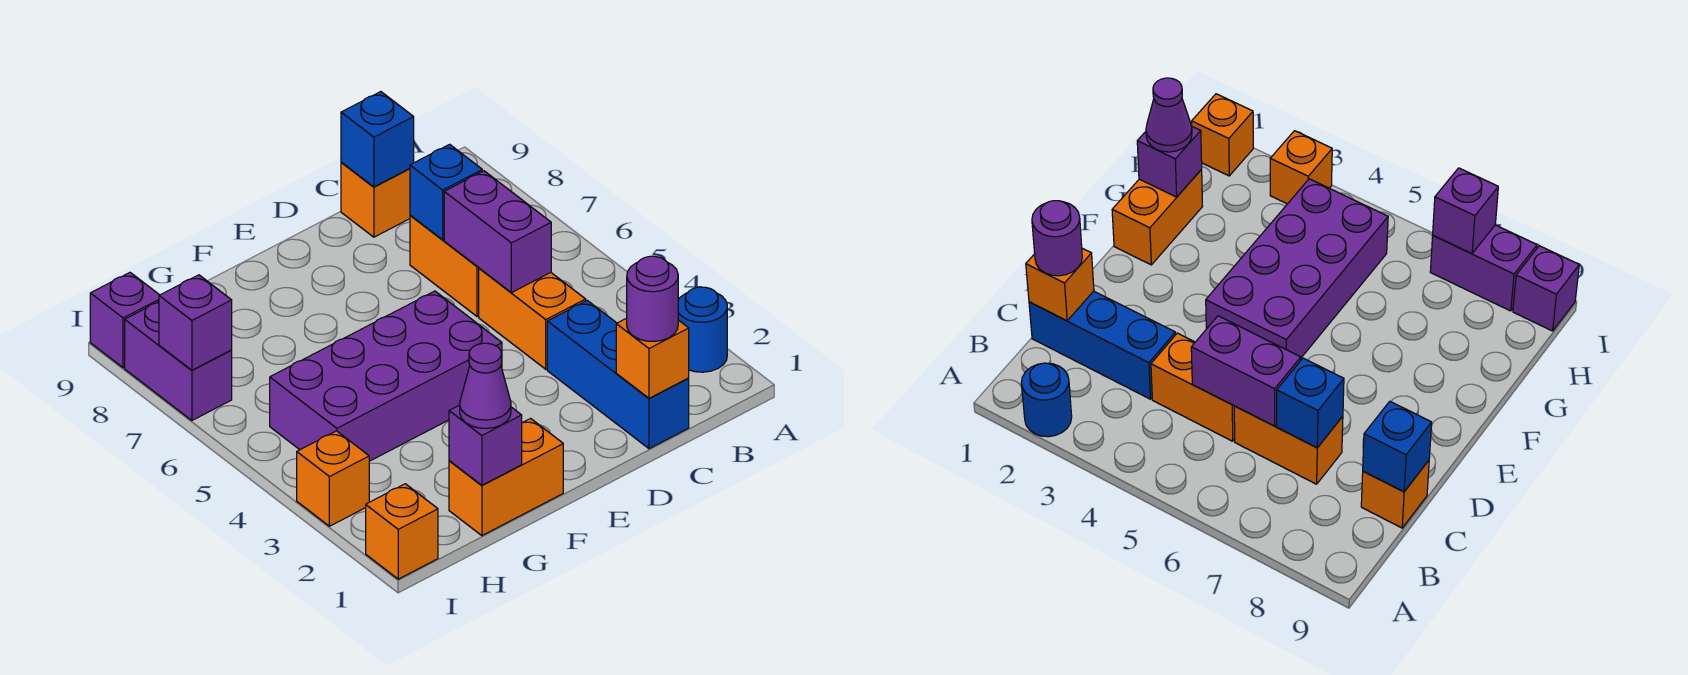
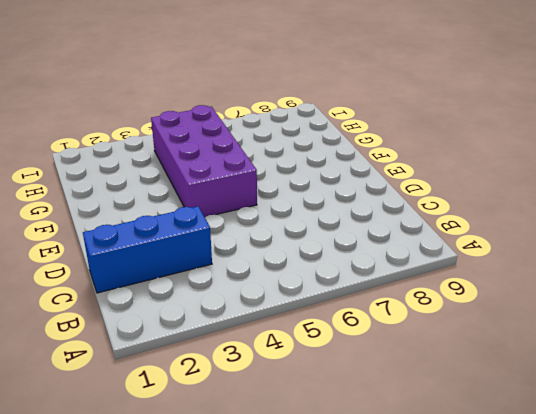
none -> blue round brick A2 level 1
none -> orange brick C4:C5 level 1
none -> orange brick C6:C7 level 1

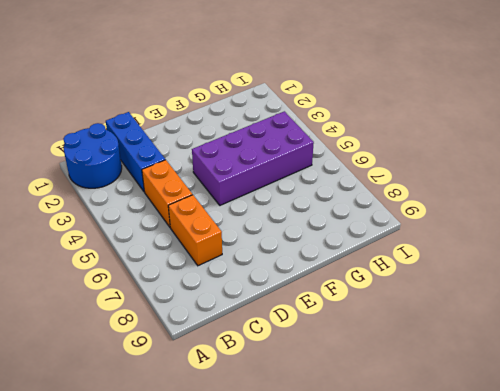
blue round brick A1:B2 level 1 -> blue round brick A2 level 1
none -> orange brick C9 level 1
none -> orange brick F1:G1 level 1
none -> orange brick I1 level 1

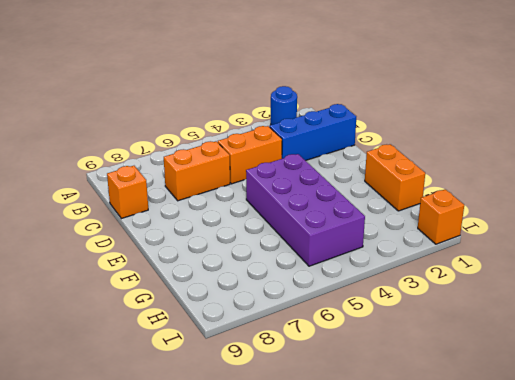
none -> orange brick I3 level 1
none -> purple brick I7:I8 level 1
none -> purple brick I9 level 1

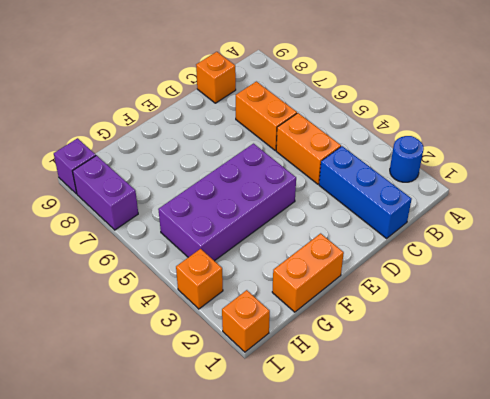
none -> orange brick C1 level 2
none -> purple brick C5:C6 level 2
none -> blue brick C7 level 2

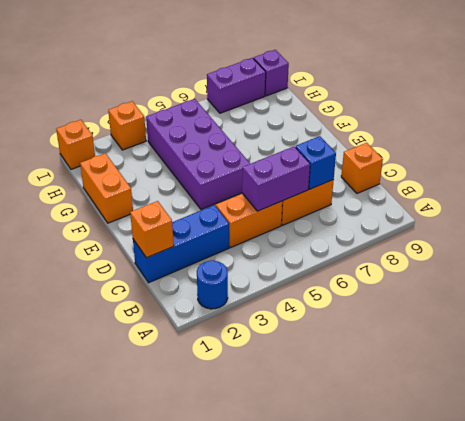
none -> blue brick C9 level 2
none -> purple brick G1 level 2
none -> purple brick I7 level 2

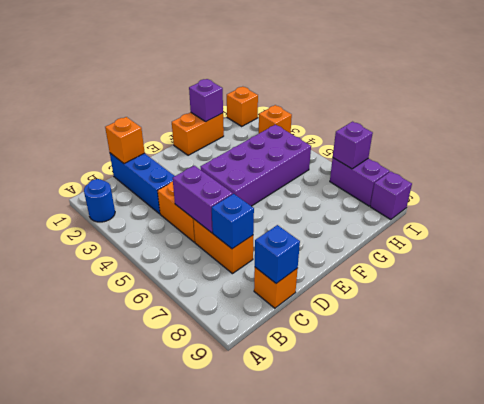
none -> purple round brick C1 level 3
none -> purple cone G1 level 3

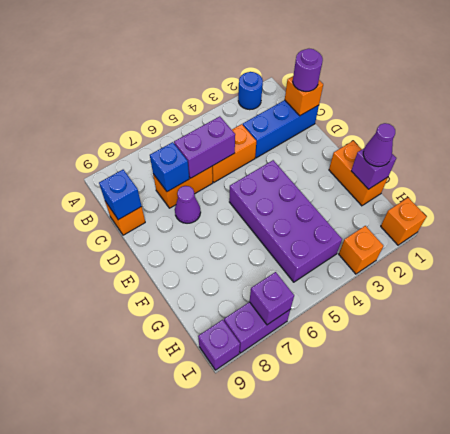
purple cone D7 level 1 -> none

